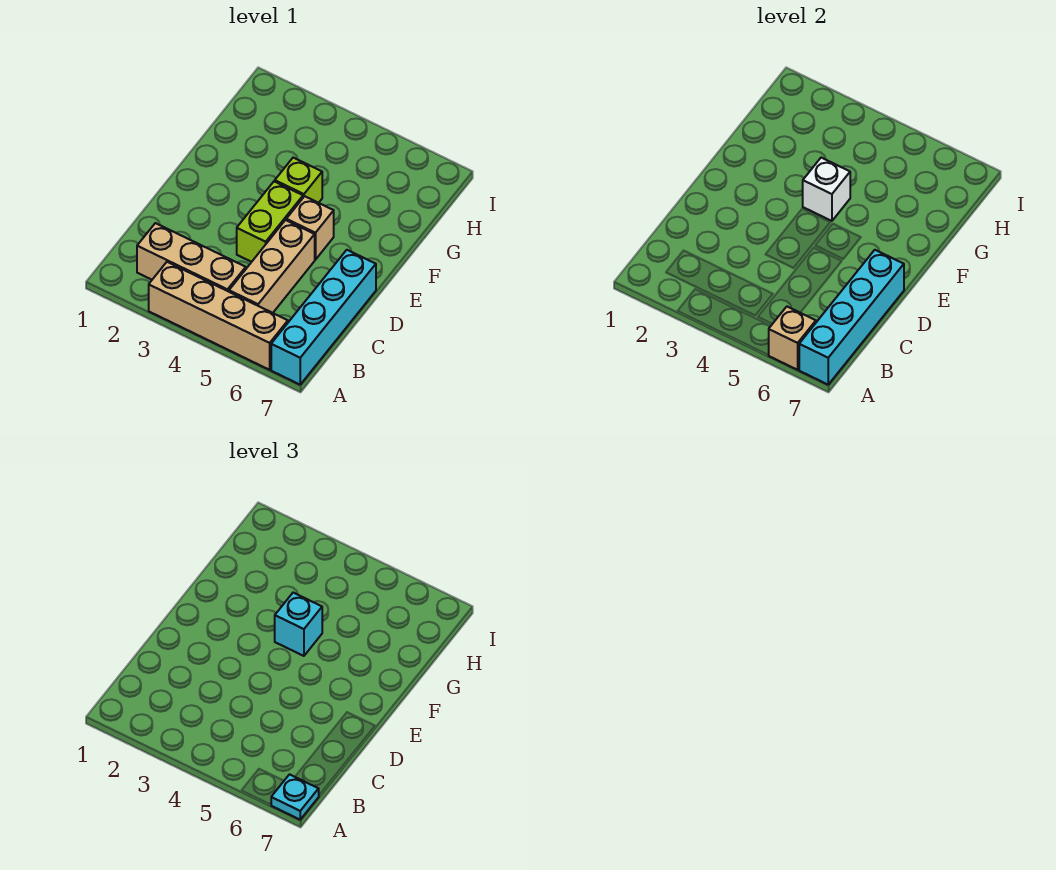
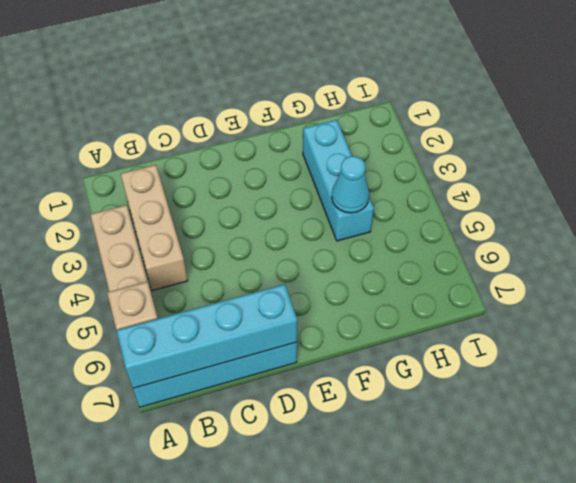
cyan brick G2:G4 level 1 -> none
cyan cone G4 level 2 -> none
none -> tan brick B5:D5 level 1
none -> lime brick D4:E4 level 1
none -> tan brick E5 level 1

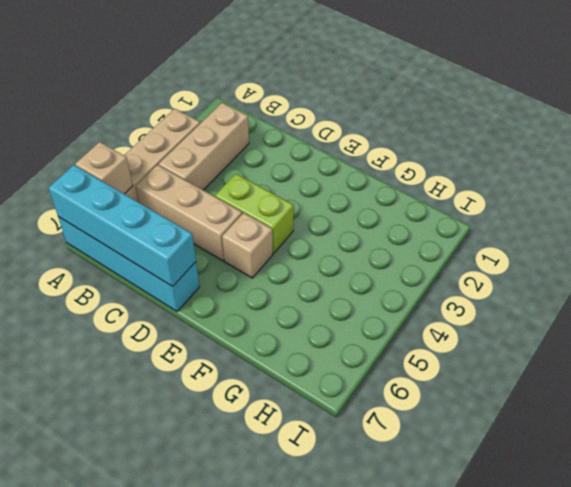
none -> lime brick F4 level 1
none -> white brick F4 level 2
none -> cyan plate A7 level 3

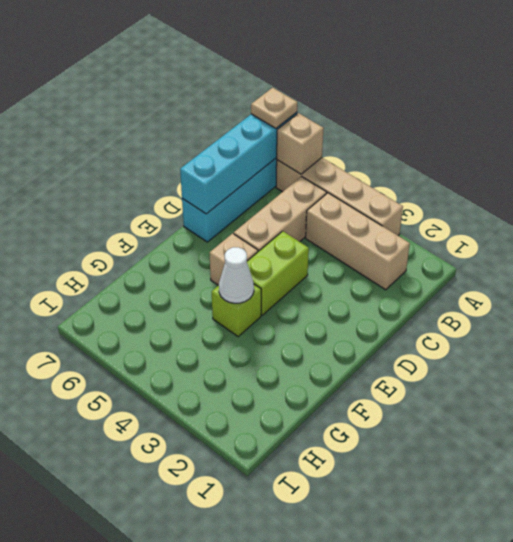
tan plate A7 level 3 -> cyan plate A7 level 3
white cone F4 level 2 -> white brick F4 level 2
none -> cyan brick F4 level 3

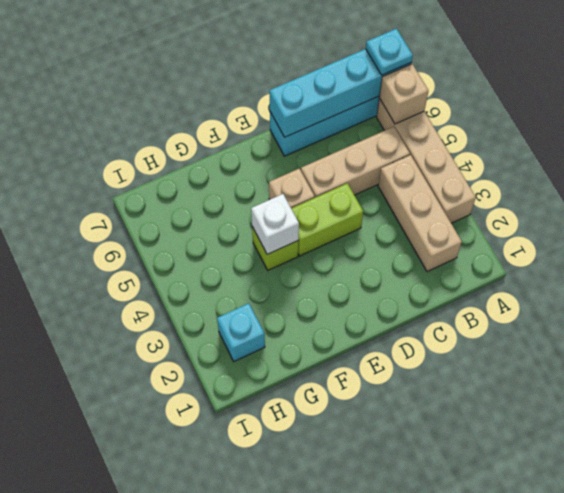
cyan brick H2 level 1 -> cyan brick F4 level 3

